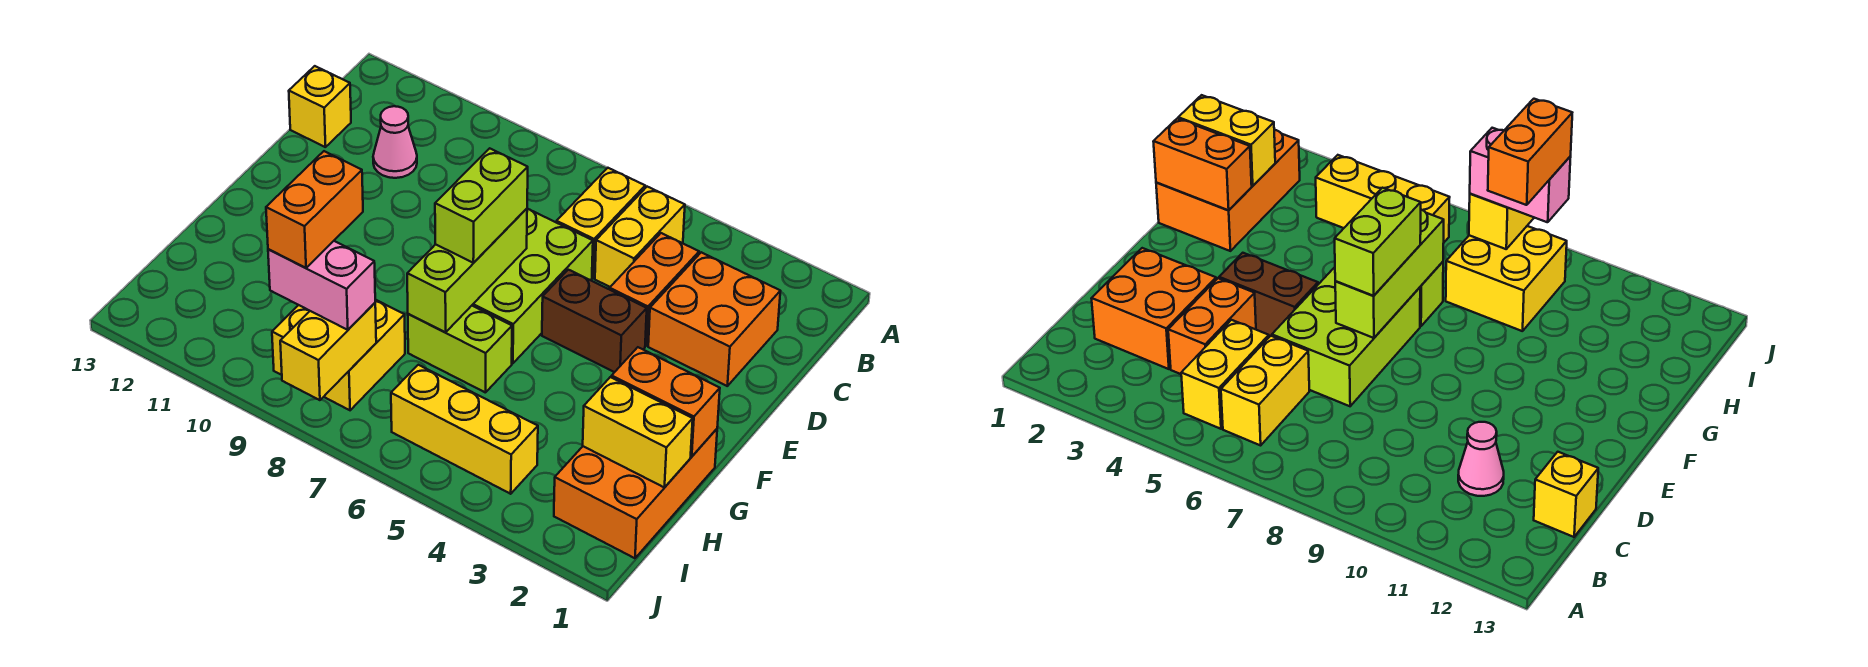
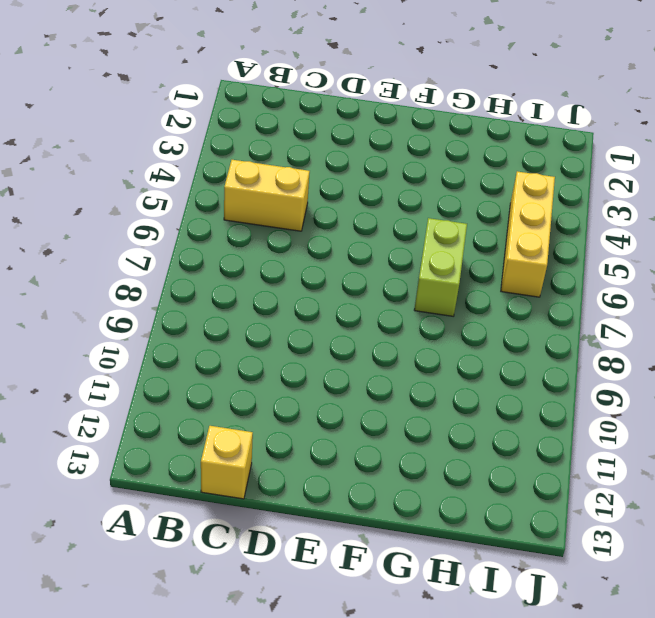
none -> yellow brick B6:C6 level 1
none -> orange brick C2:D3 level 1
none -> orange brick C4:D4 level 1

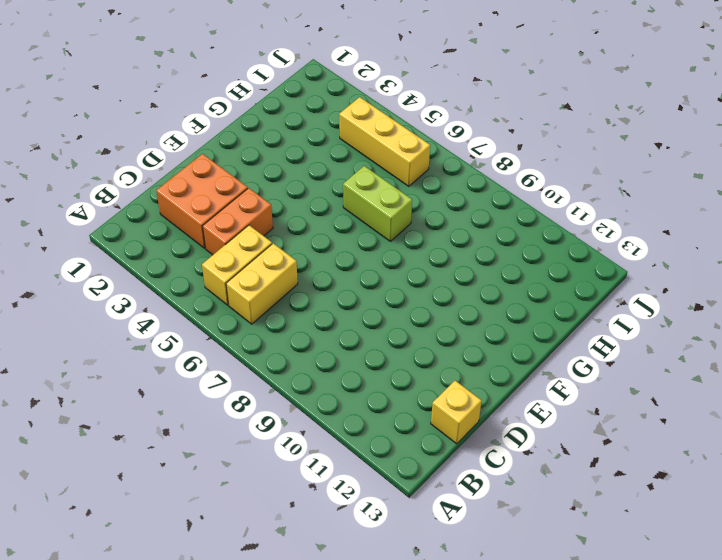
none -> pink cone C11 level 1
none -> lime brick D6:F7 level 1
none -> brown brick E4:E5 level 1

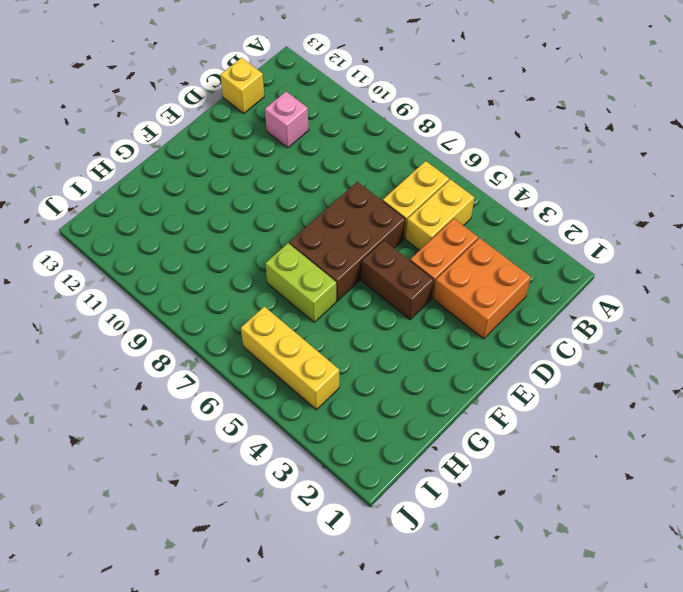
pink brick C11 level 1 -> pink cone C11 level 1
brown brick D6:F7 level 1 -> lime brick D6:F7 level 1
none -> orange brick G1:I2 level 1
none -> yellow brick H8:I9 level 1
none -> lime brick E7:G7 level 2

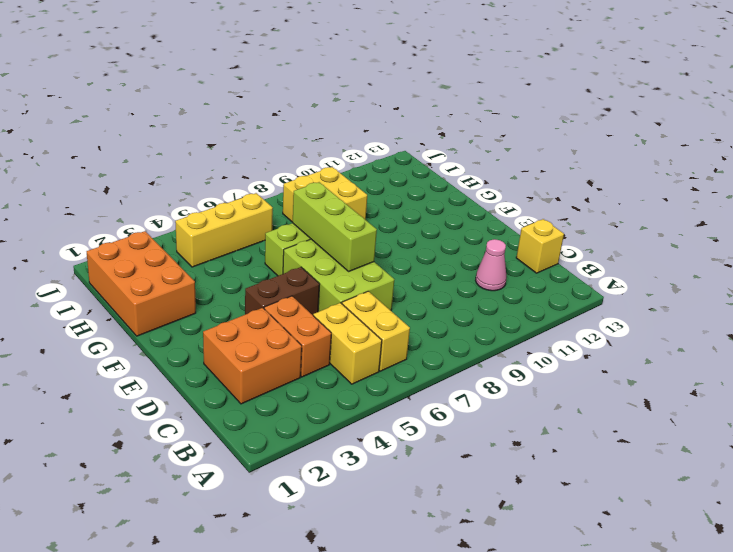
none -> orange brick G1:G2 level 2
none -> yellow brick H1:H2 level 2
none -> yellow brick I8:J8 level 2

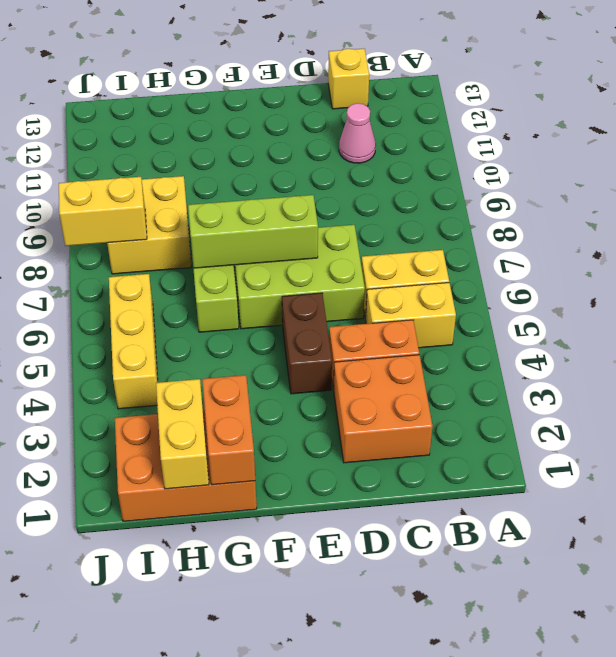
none -> lime brick E7:F7 level 3
none -> pink brick I8:I9 level 3
none -> orange brick H9:I9 level 4

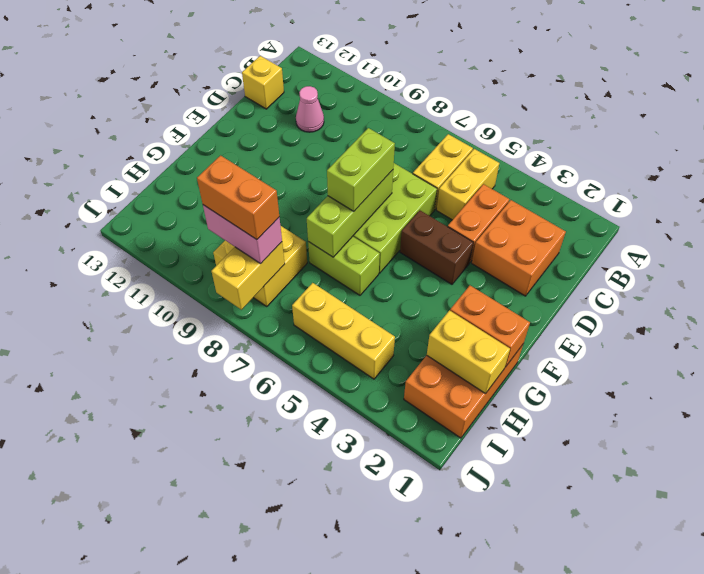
orange brick I8:I9 level 4 -> orange brick H9:I9 level 4

